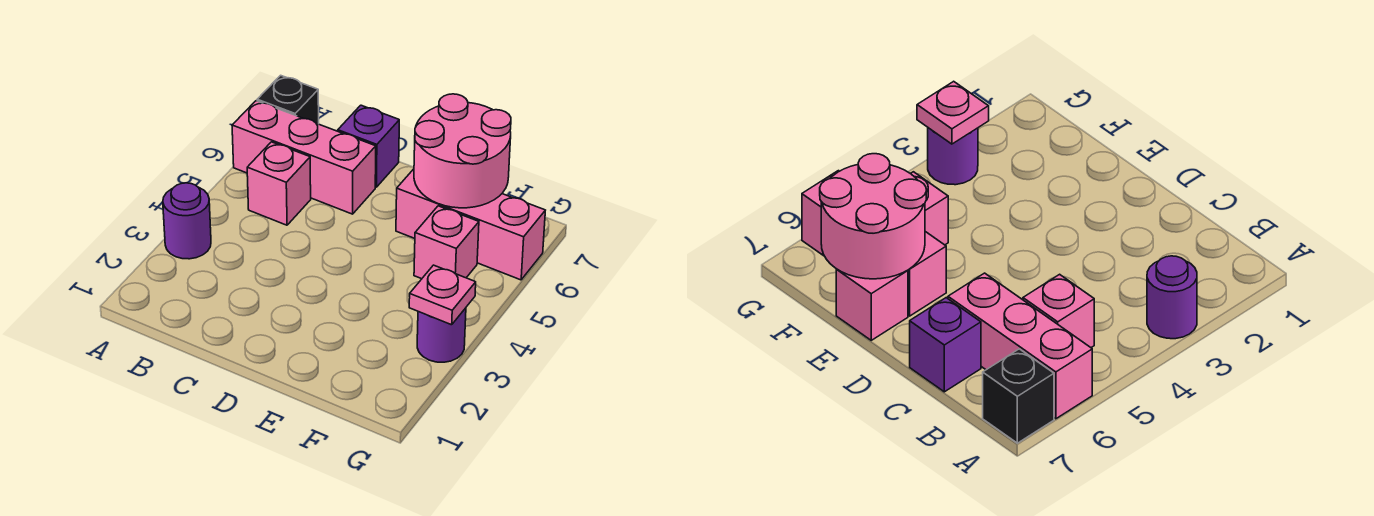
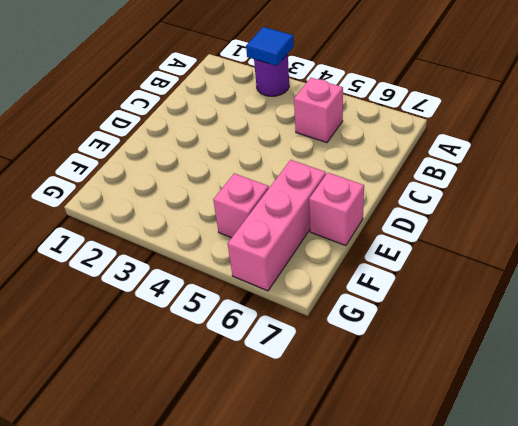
blue tile A3 level 2 -> none
none -> pink brick A6:C6 level 1
none -> black brick A7 level 1

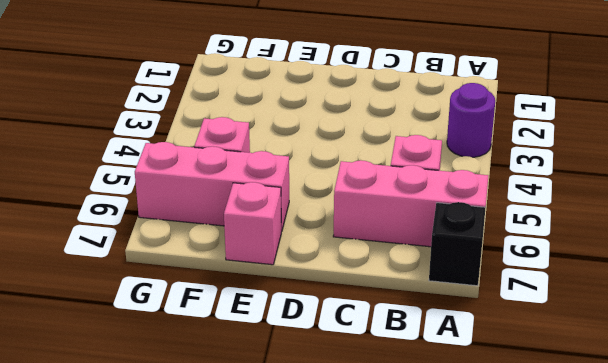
none -> purple brick C7 level 1
none -> purple round brick G3 level 1

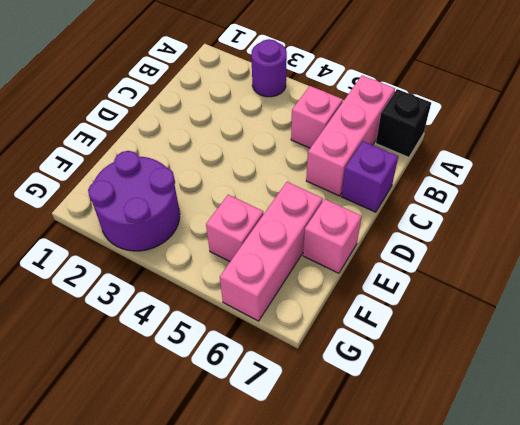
purple round brick F2:G3 level 1 -> purple round brick G3 level 1
none -> pink round brick E6:F7 level 2
none -> pink plate G3 level 2

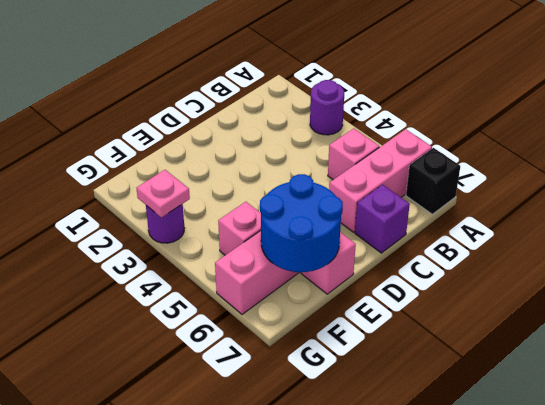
blue round brick E6:F7 level 2 -> pink round brick E6:F7 level 2

